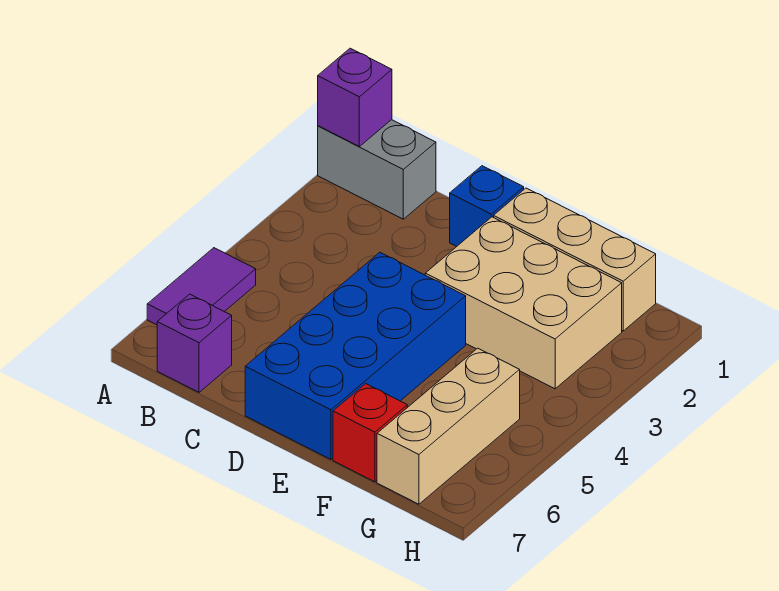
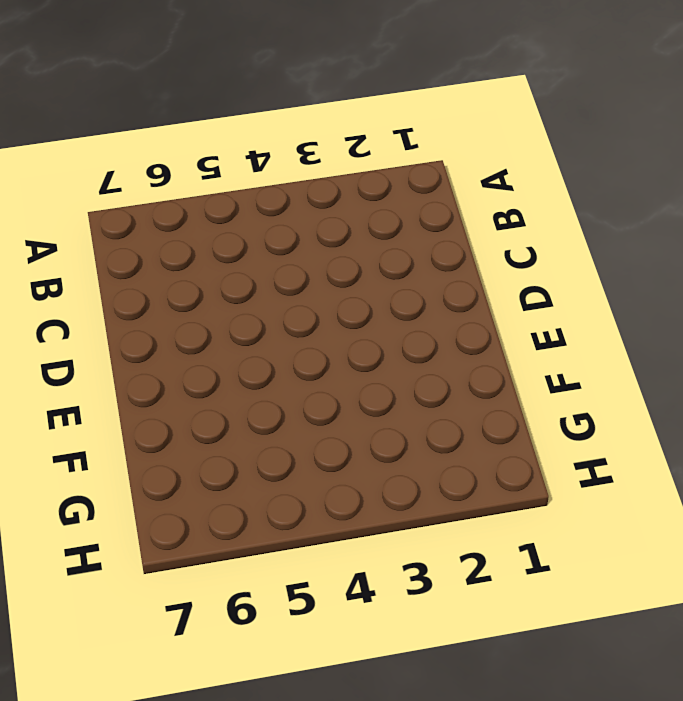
none -> grey brick A1:B1 level 1
none -> purple tile A5:A6 level 1

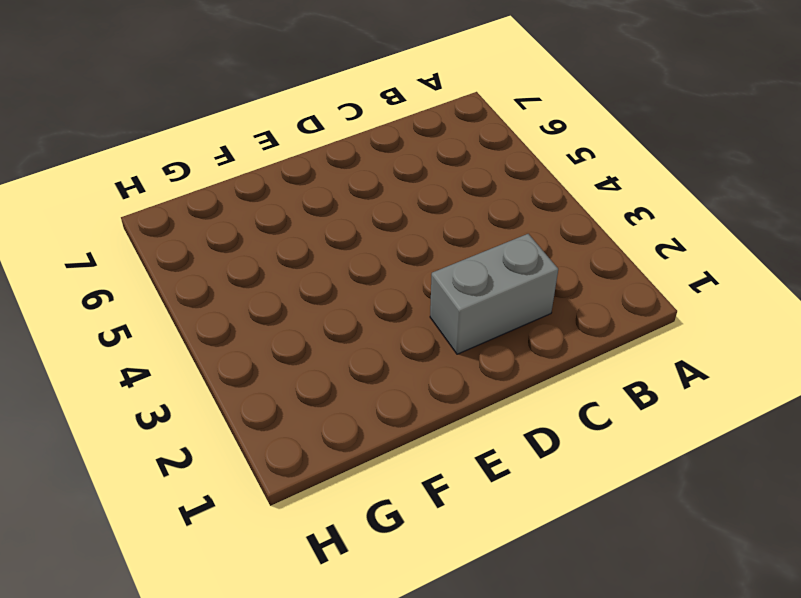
grey brick C2:D2 level 1 -> grey brick A1:B1 level 1
none -> purple tile A5:A6 level 1
none -> purple brick B7 level 1

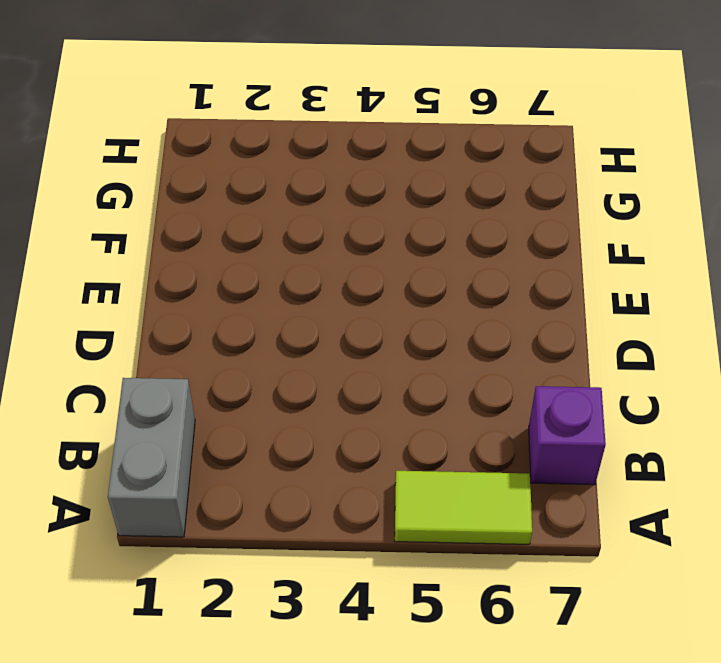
lime tile A5:A6 level 1 -> purple tile A5:A6 level 1
none -> blue brick D1 level 1
none -> blue brick D4:E7 level 1

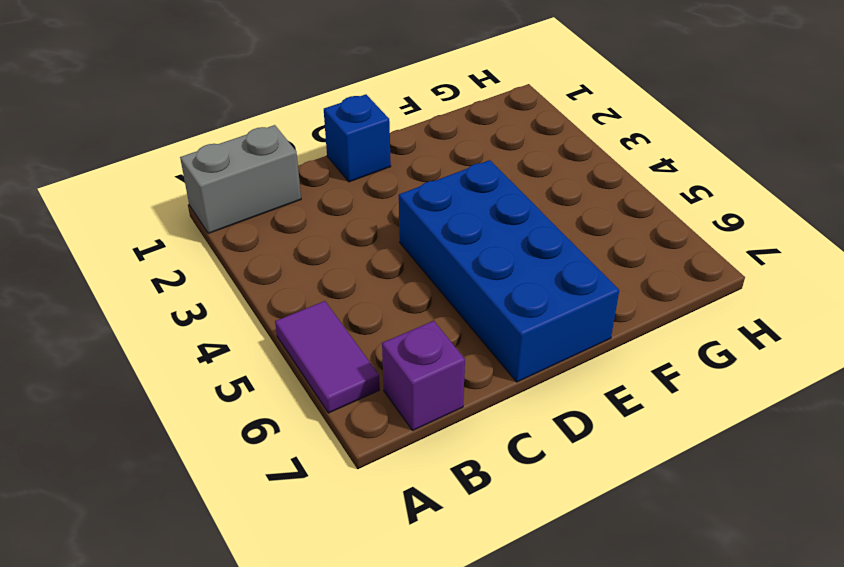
none -> tan brick E1:G1 level 1
none -> tan brick E2:G3 level 1

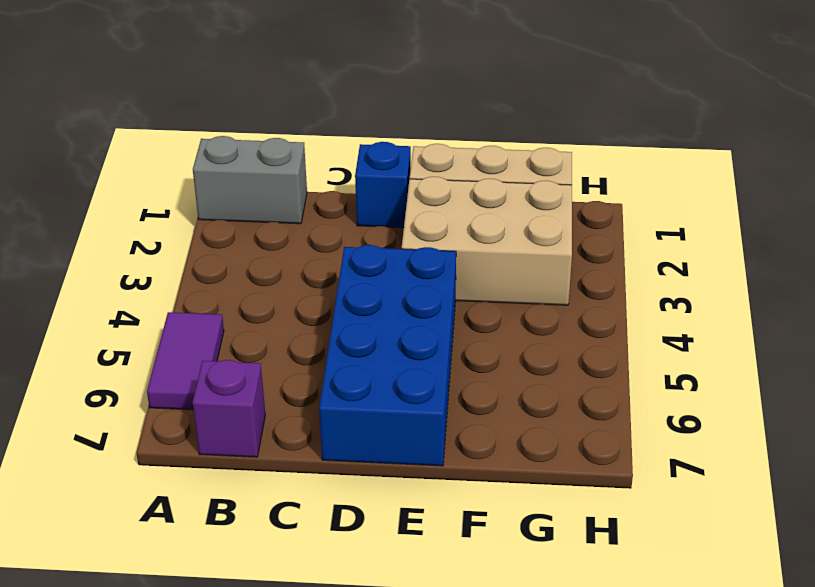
none -> red brick F7 level 1
none -> tan brick G5:G7 level 1

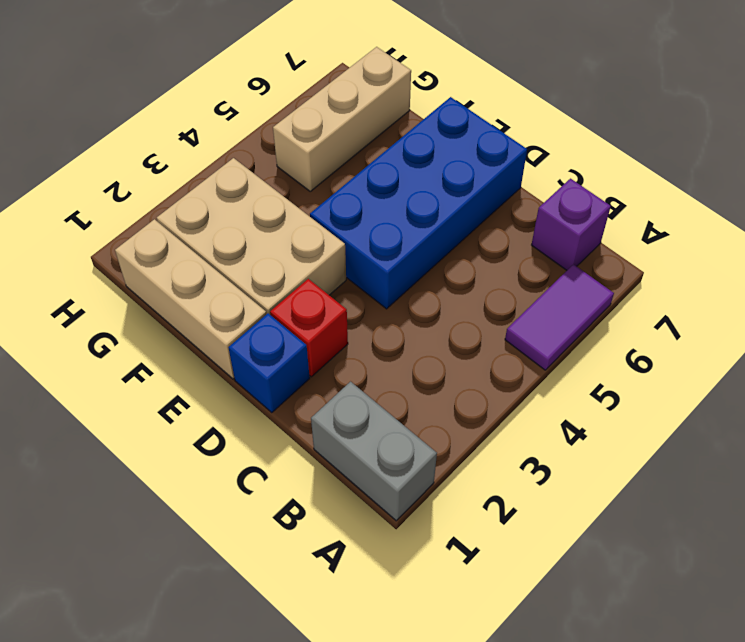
red brick D2 level 1 -> red brick F7 level 1
none -> purple brick A1 level 2

